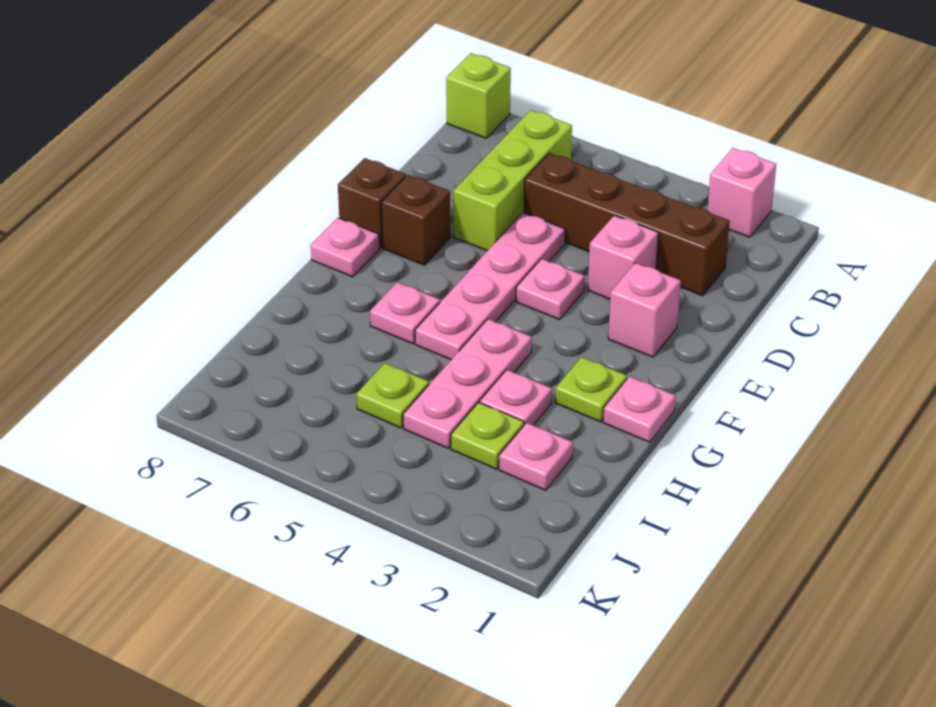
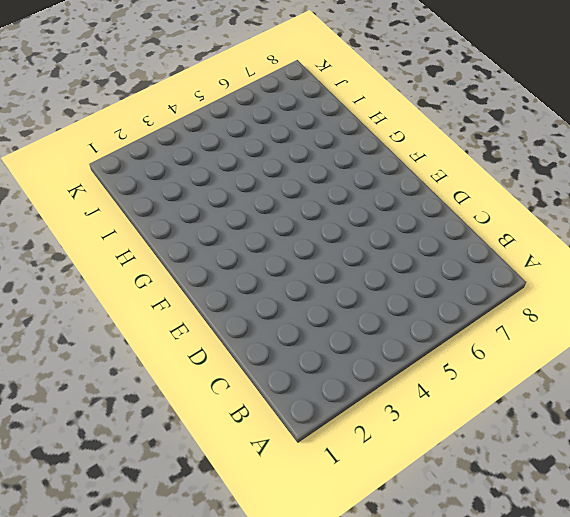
none -> pink brick A2 level 1
none -> lime brick A8 level 1
none -> lime brick B6:D6 level 1

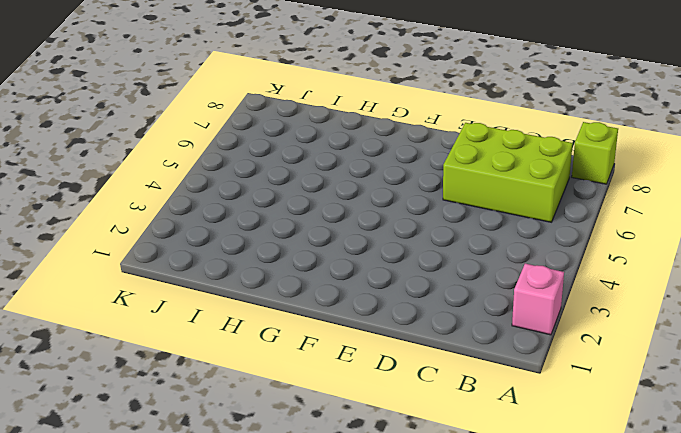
lime brick B6:D7 level 1 -> lime brick B6:D6 level 1
none -> brown brick C2:C5 level 1
none -> pink brick D3 level 1
none -> pink plate D5:G5 level 1

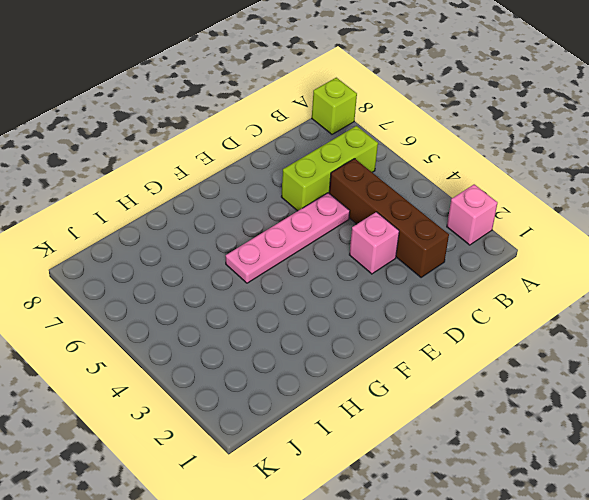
none -> pink brick E2 level 1
none -> pink plate E4 level 1
none -> brown brick E7 level 1

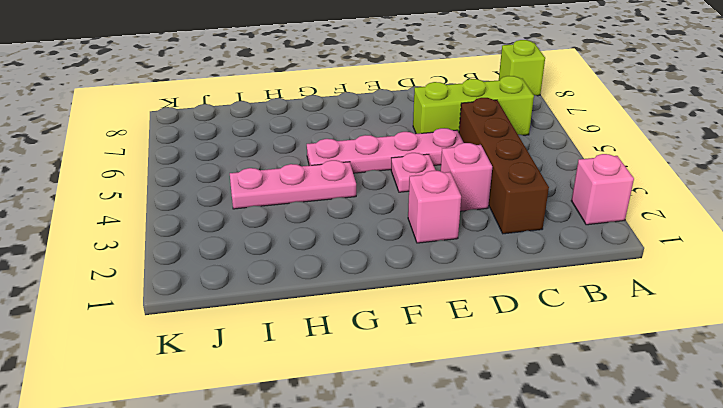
none -> brown brick E7 level 1
none -> brown brick E8 level 1
none -> pink plate F8 level 1

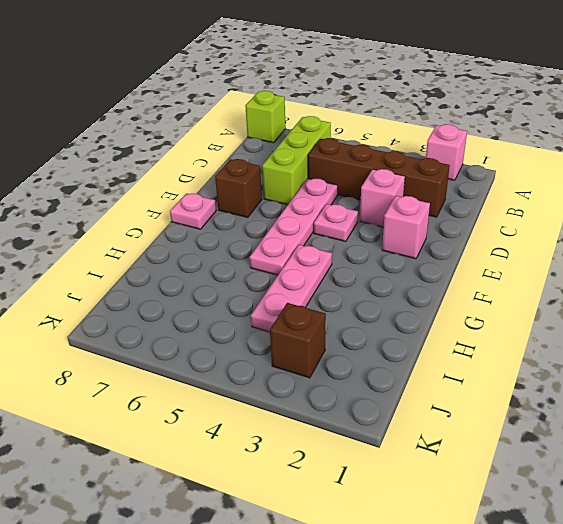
brown brick J3 level 1 -> brown brick E8 level 1
none -> pink plate G1 level 1
none -> lime plate G2 level 1
none -> pink plate G6 level 1

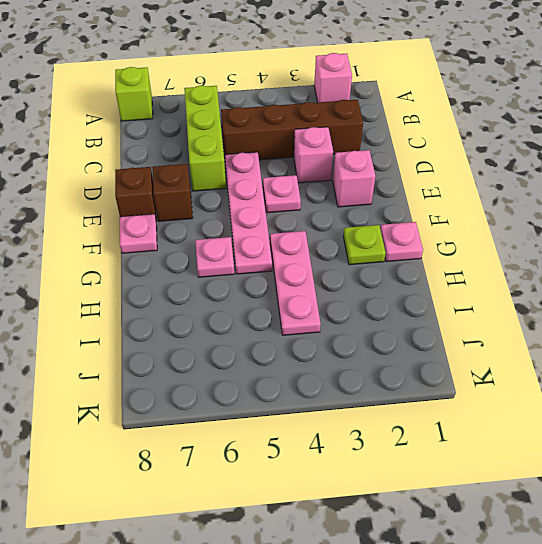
none -> pink plate H3 level 1
none -> pink plate I2 level 1
none -> lime plate I3 level 1

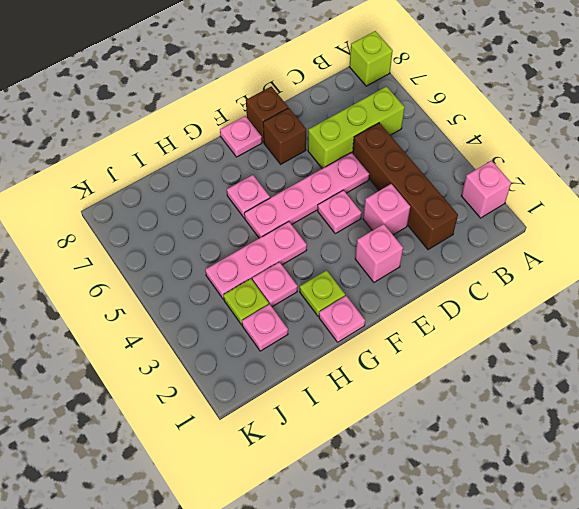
none -> lime plate I5 level 1

